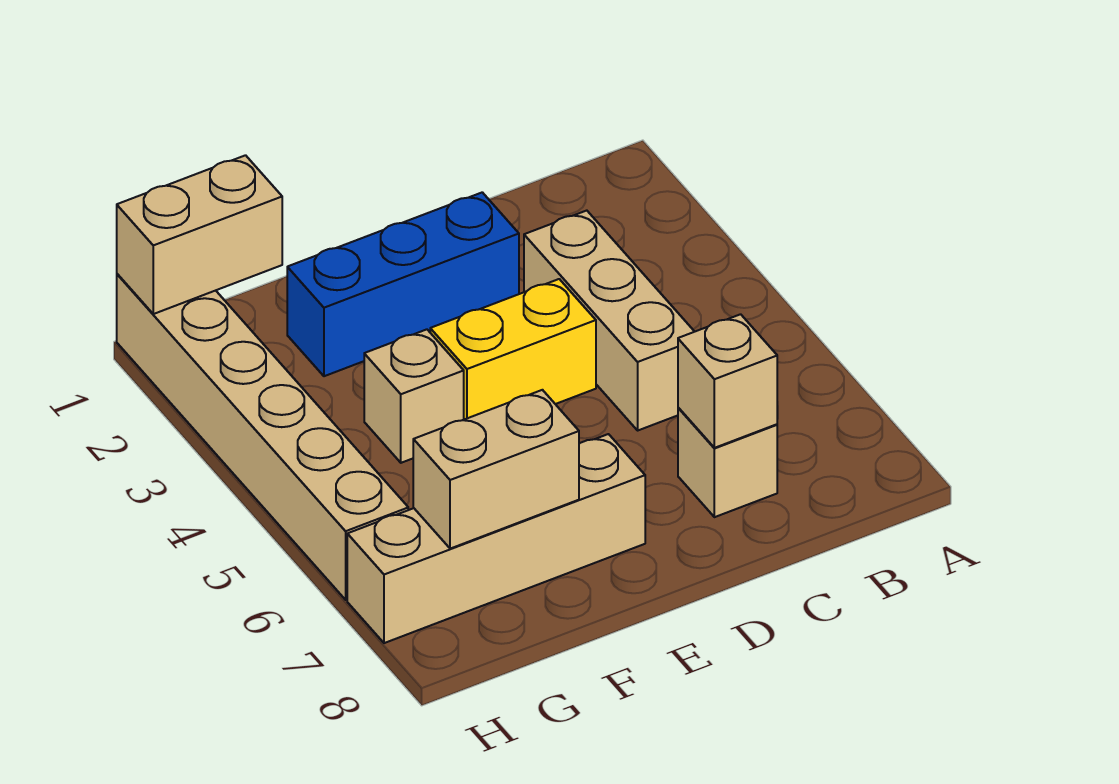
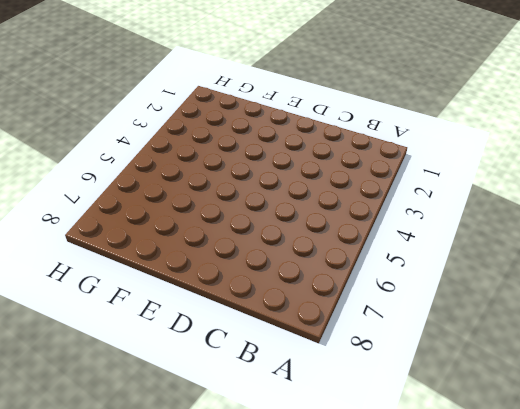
none -> tan brick C3:C5 level 1
none -> tan brick C7 level 1

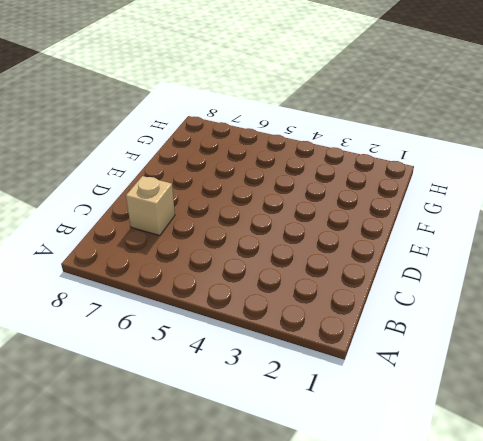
none -> tan brick C3:C5 level 1
none -> blue brick D2:F2 level 1

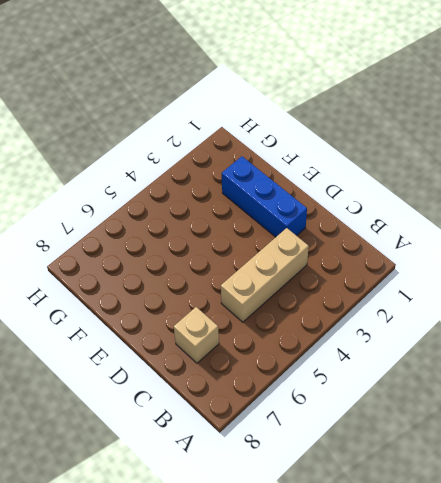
none -> yellow brick D4:E4 level 1
none -> tan brick E7:H7 level 1

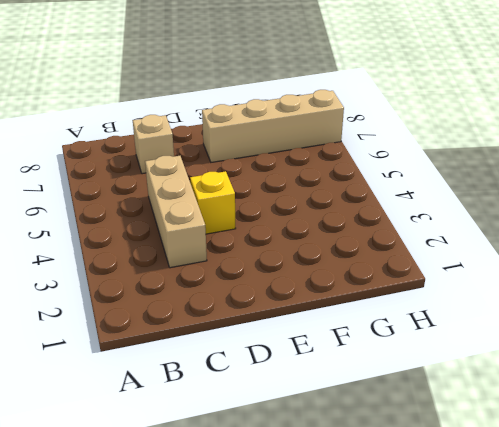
yellow brick D4 level 1 -> yellow brick D4:E4 level 1
none -> blue brick D2:F2 level 1
none -> tan brick F4 level 1

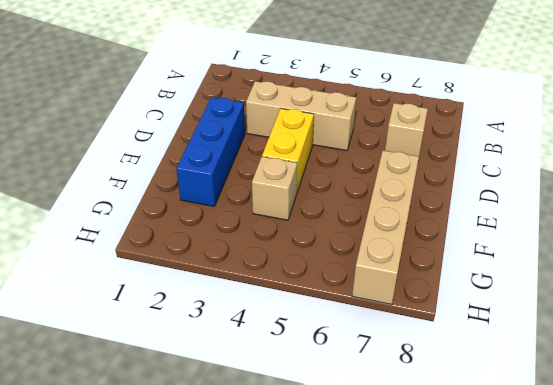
none -> tan brick H1:H6 level 1
none -> tan brick C7 level 2

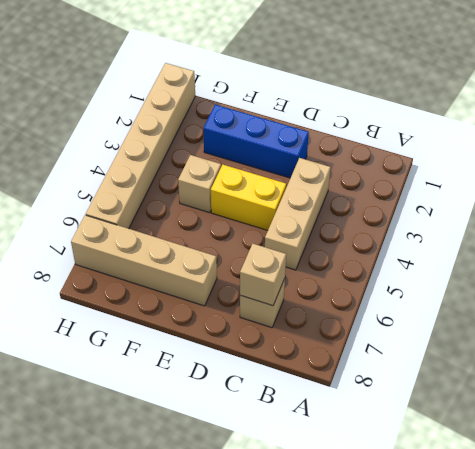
none -> tan brick F7:G7 level 2
none -> tan brick G1:H1 level 2

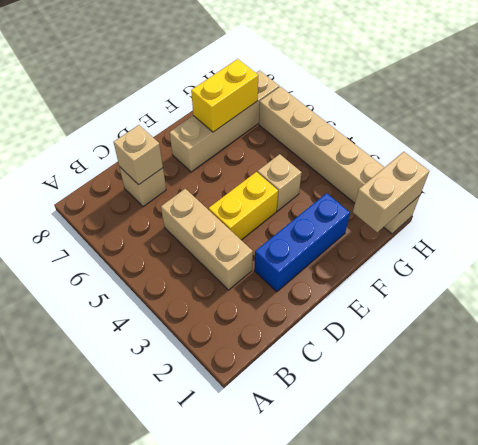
yellow brick F7:G7 level 2 -> tan brick F7:G7 level 2

